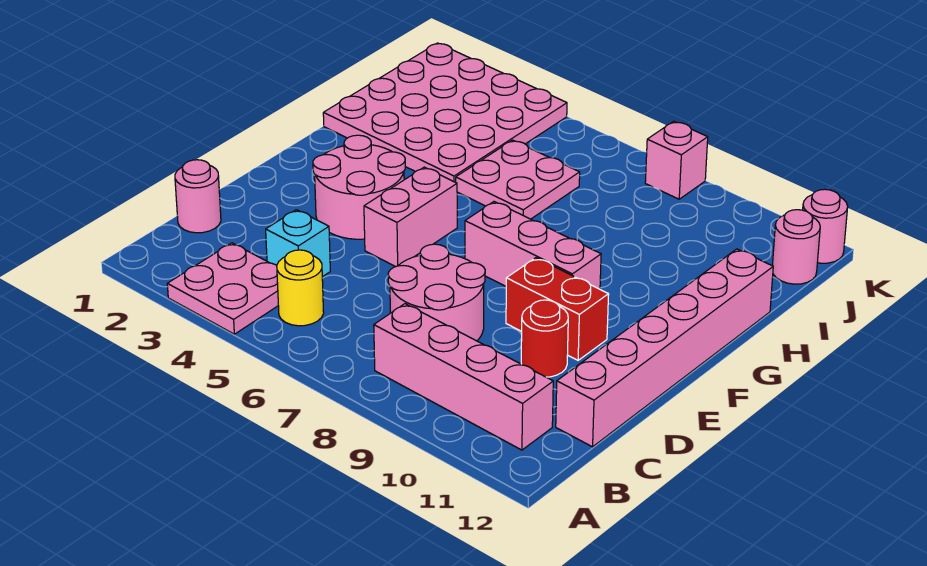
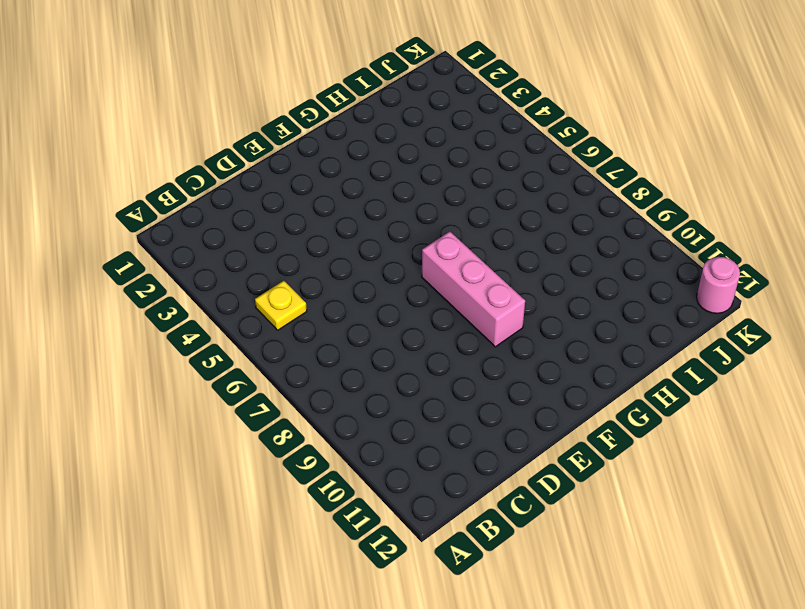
yellow plate B5 level 1 -> yellow round brick B5 level 1
none -> pink plate A3:B4 level 1
none -> pink brick B8:B11 level 1
none -> pink round brick C1 level 1

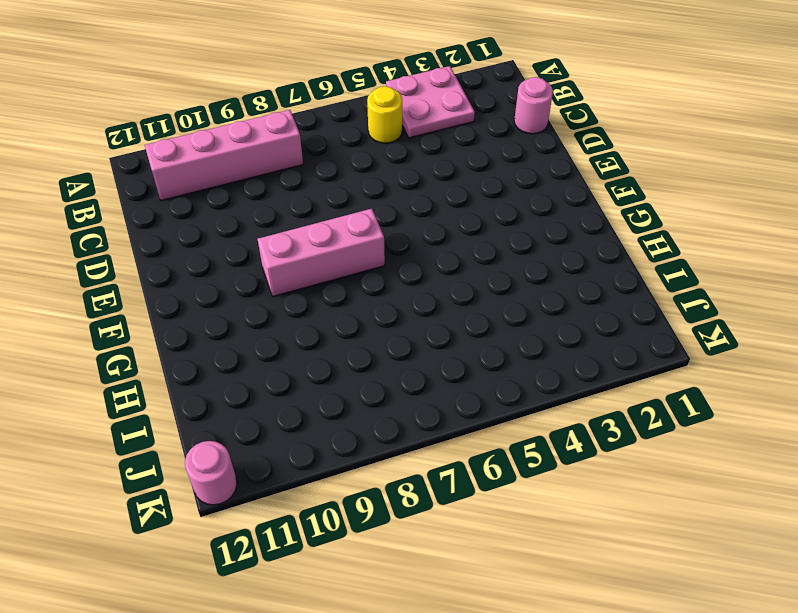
none -> cyan brick C4 level 1
none -> pink round brick C7:D8 level 1
none -> pink brick C12:H12 level 1

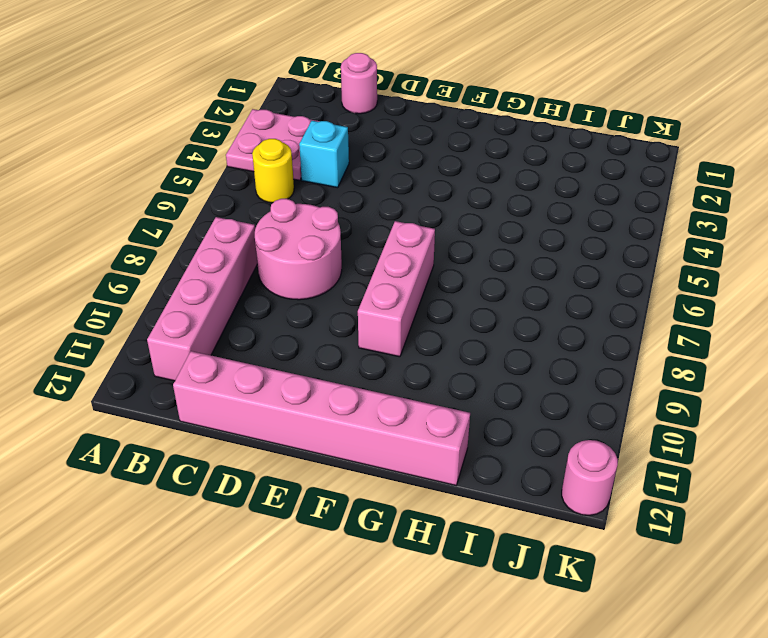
none -> red round brick D10 level 1
none -> pink round brick E3:F4 level 1
none -> pink brick E5:F5 level 1

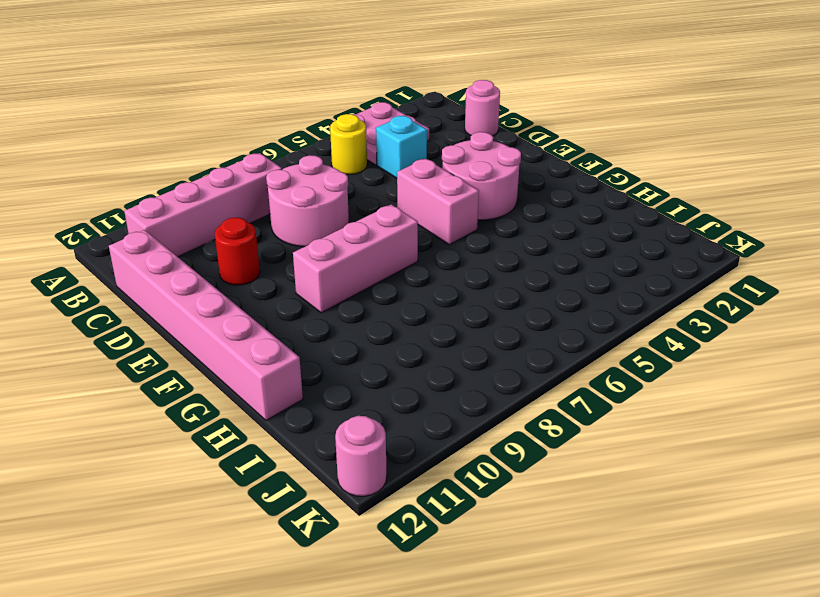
none -> red brick E9:E10 level 1
none -> pink plate H1:K4 level 1
none -> pink plate H5:I6 level 1

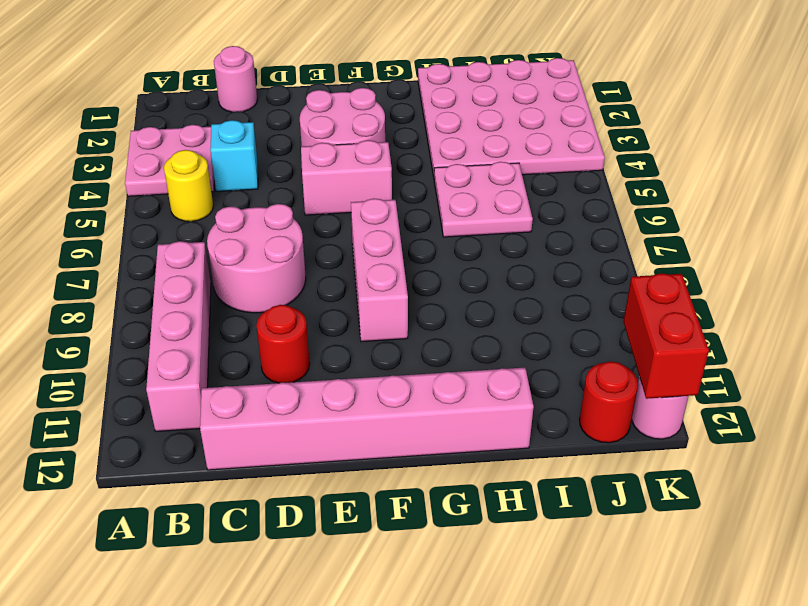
red round brick J12 level 1 -> pink round brick J12 level 1
red brick K11:K12 level 2 -> red brick E9:E10 level 1
none -> pink brick K8 level 1

